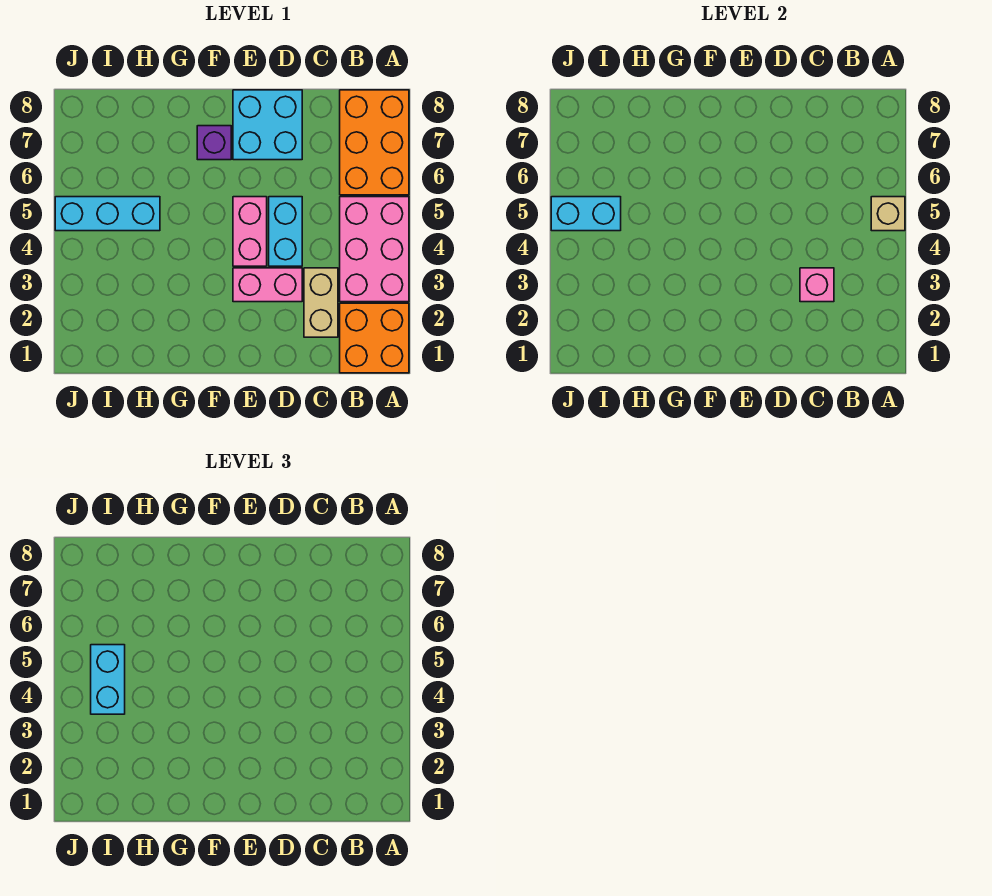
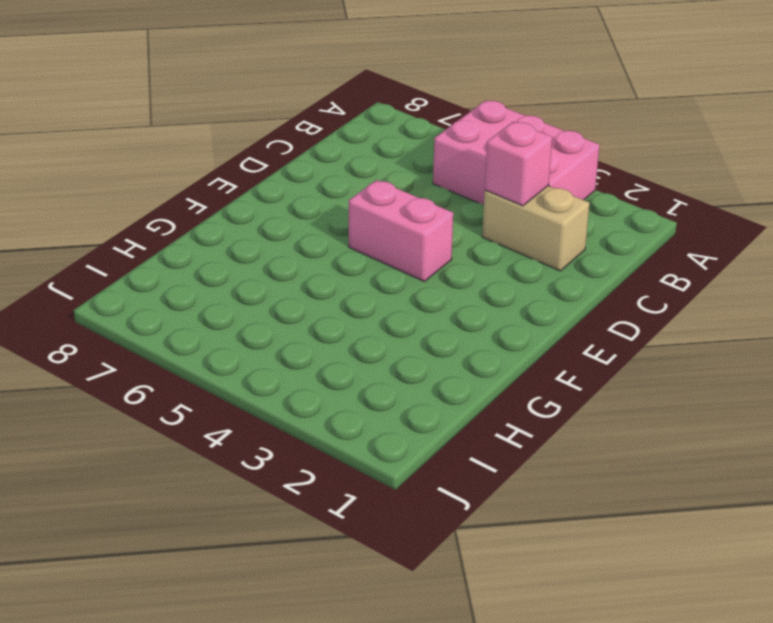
none -> orange brick A1:B2 level 1
none -> orange brick A6:B8 level 1
none -> pink brick D3:E3 level 1

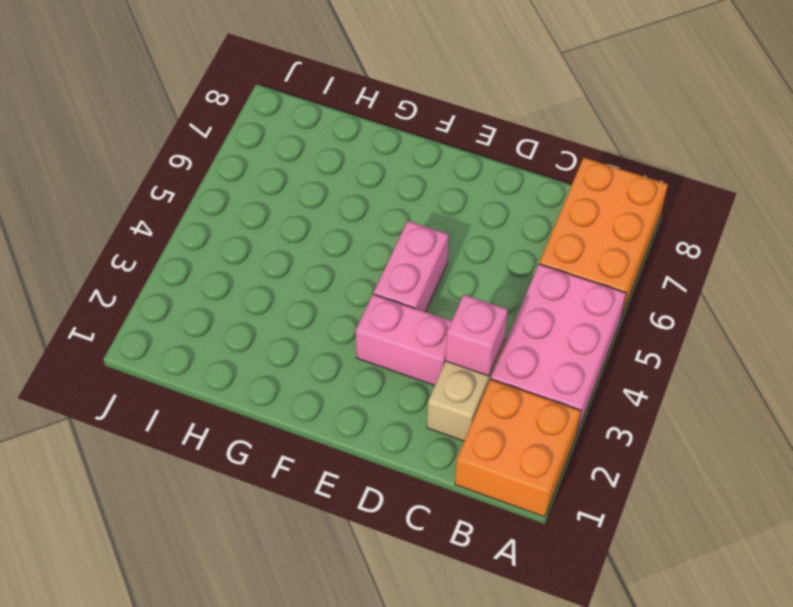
none -> cyan brick D4:D5 level 1
none -> cyan brick D7:E8 level 1
none -> purple brick F7 level 1

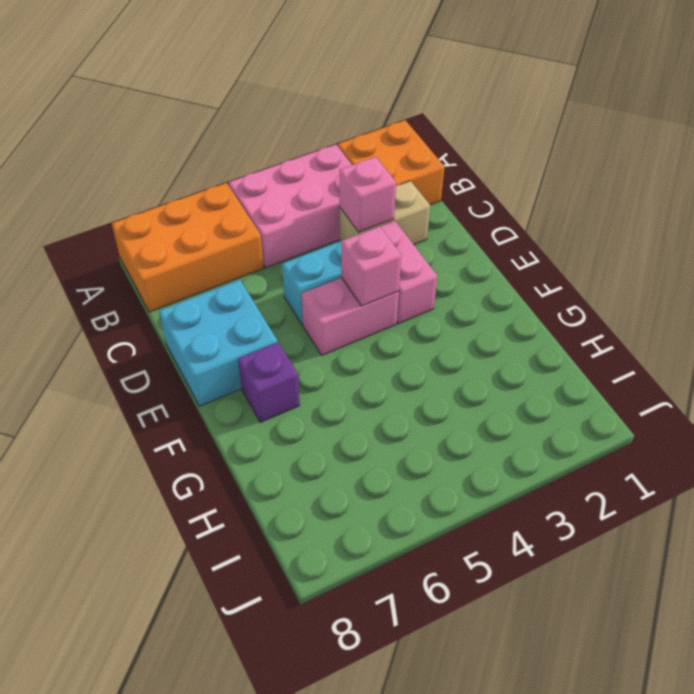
pink brick E4 level 2 -> none
none -> cyan brick H5:J5 level 1
none -> tan brick A5 level 2
none -> cyan brick I5:J5 level 2

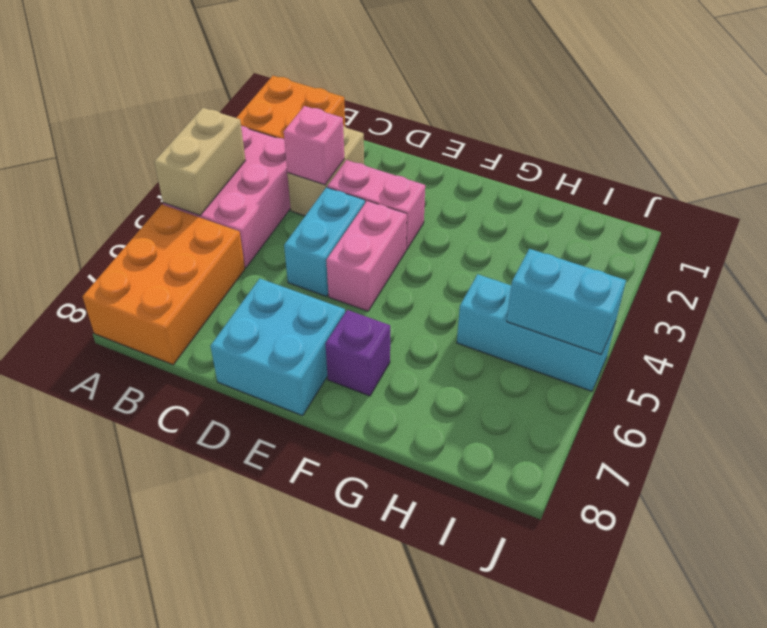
tan brick A4:A5 level 2 -> tan brick A5 level 2
none -> cyan brick I4:I5 level 3

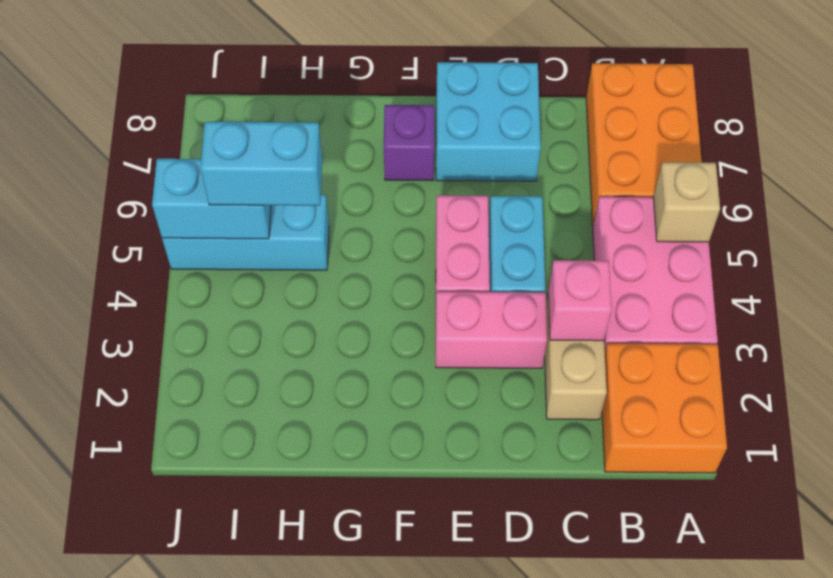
cyan brick H5:I5 level 3 -> cyan brick I4:I5 level 3

